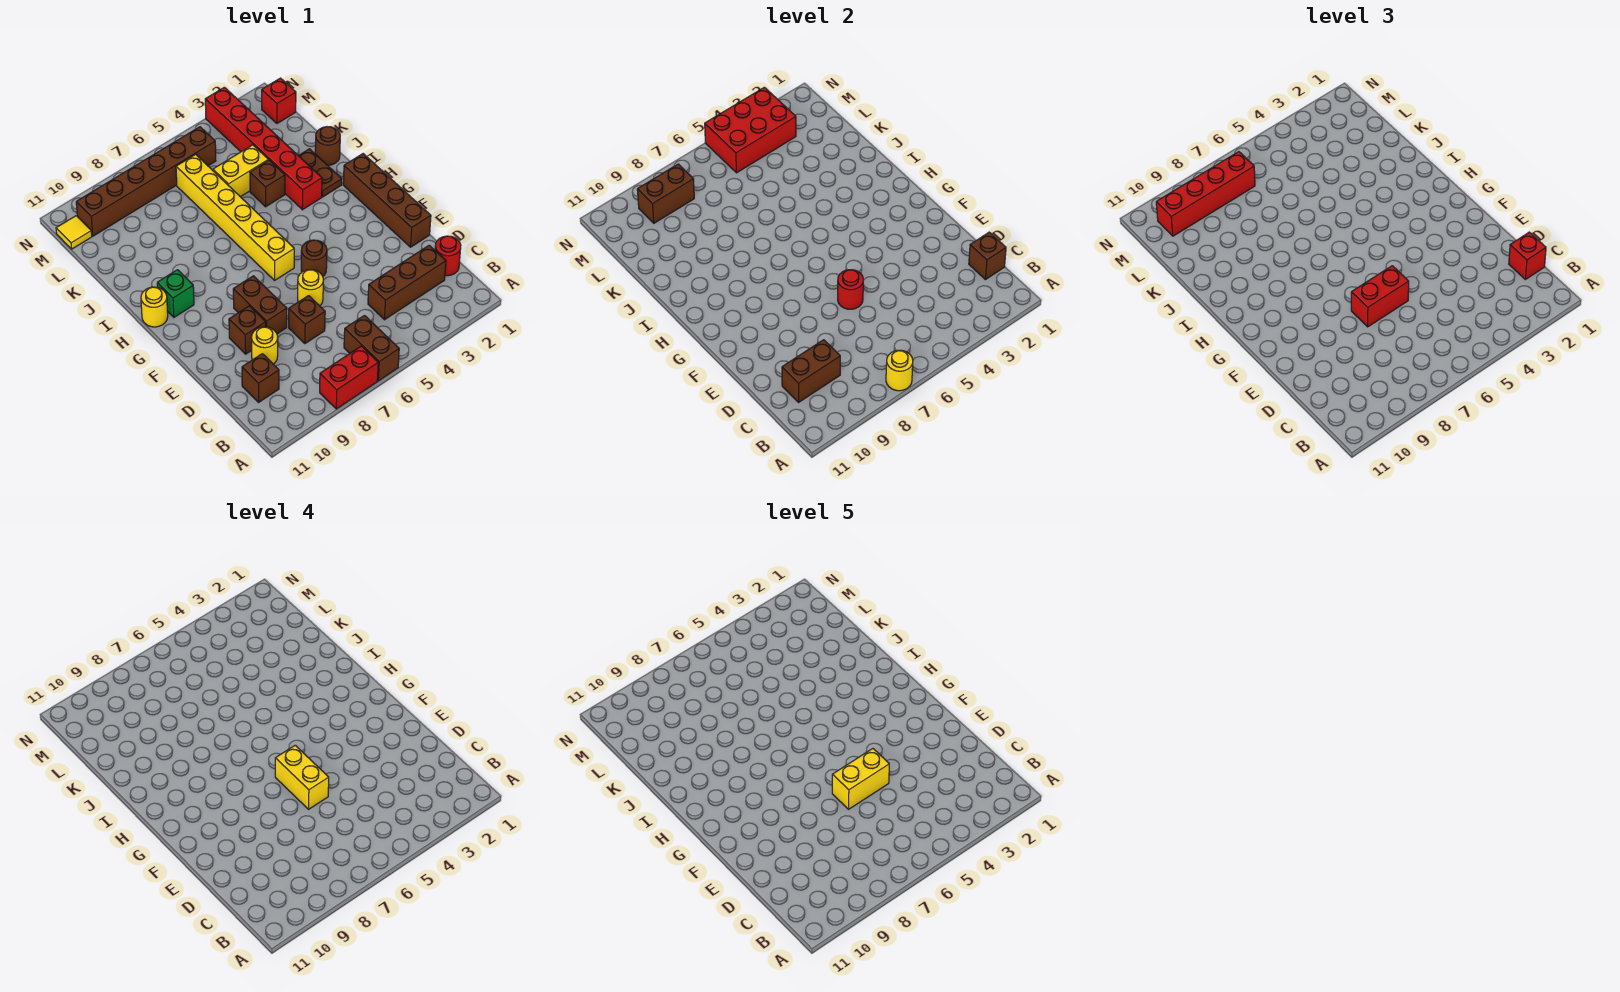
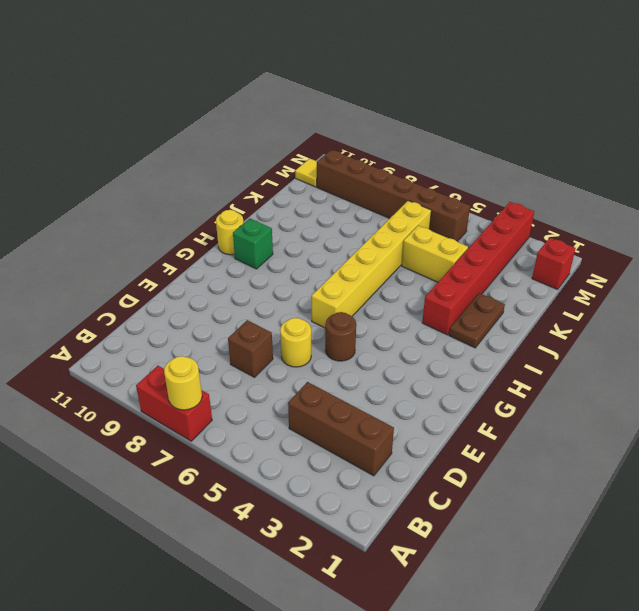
none -> brown brick A6:B6 level 1
none -> red round brick C1 level 1
none -> brown brick C10 level 1
none -> yellow round brick D9 level 1

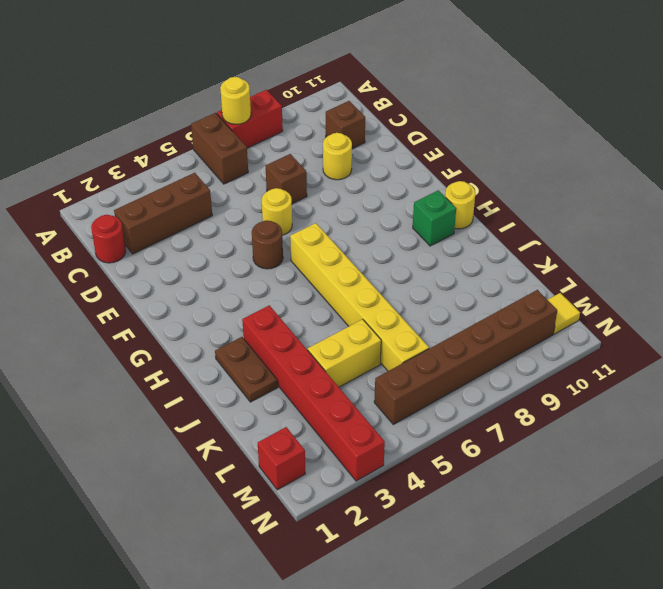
none -> brown brick E1:H1 level 1
none -> brown brick E8:F8 level 1
none -> brown brick E9 level 1
none -> brown round brick J1 level 1

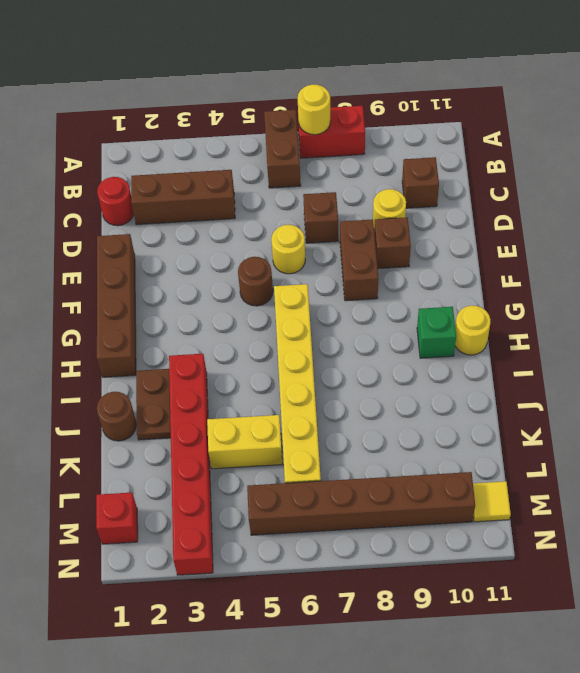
none -> brown brick J4 level 1
none -> brown brick C1 level 2
none -> brown brick C9:C10 level 2
none -> red round brick E6 level 2

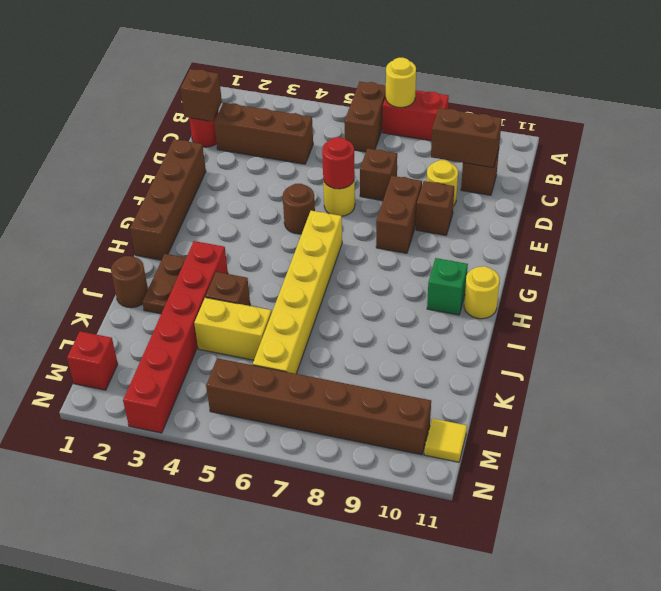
none -> red brick M3:N5 level 2
none -> brown brick M8:M9 level 2
none -> red brick C1 level 3
none -> red brick E6:E7 level 3

